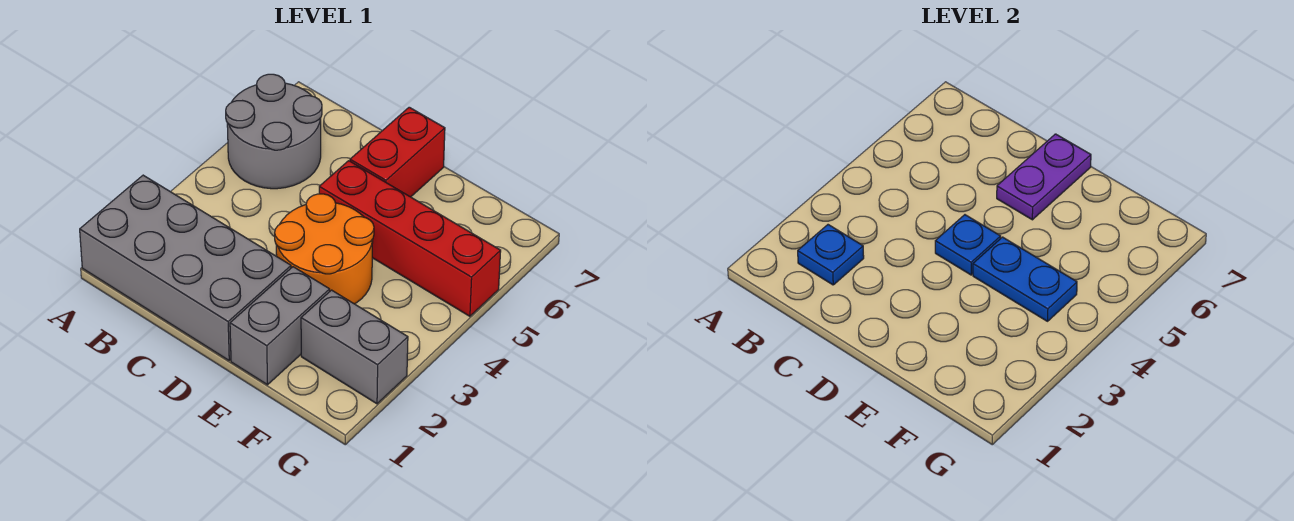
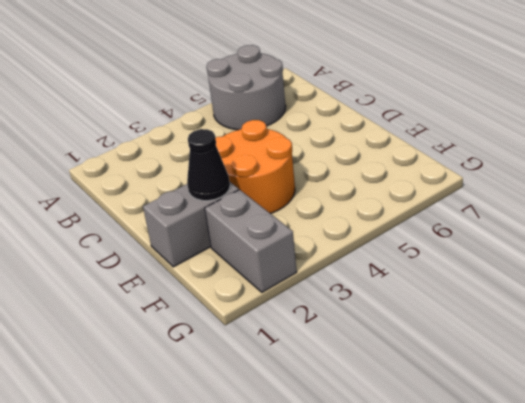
black cone E2 level 2 -> none
none -> grey brick A1:D2 level 1
none -> red brick D5:G5 level 1

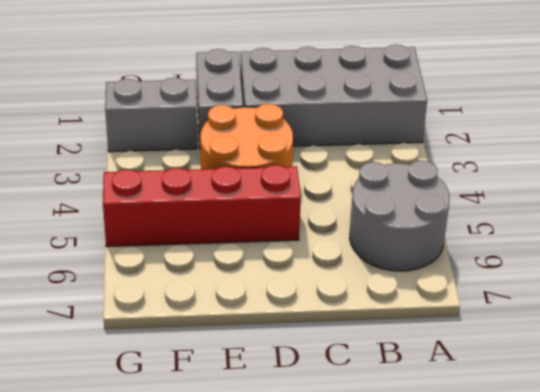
none -> red brick D6:D7 level 1
none -> blue plate B2 level 2

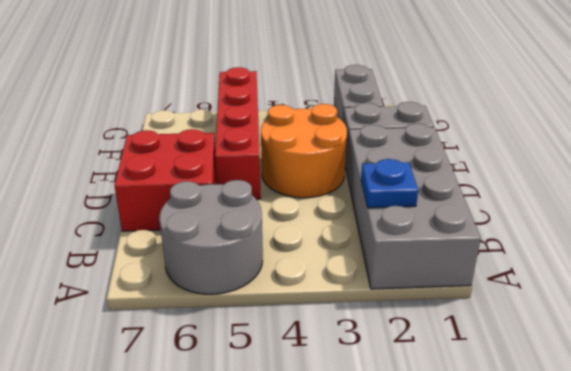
red brick C6:D7 level 1 -> red brick D6:D7 level 1
none -> blue plate D4 level 2
none -> purple plate D6:D7 level 2

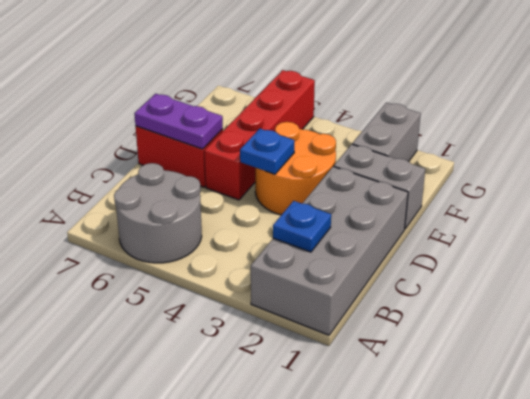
none -> blue plate E4:F4 level 2

